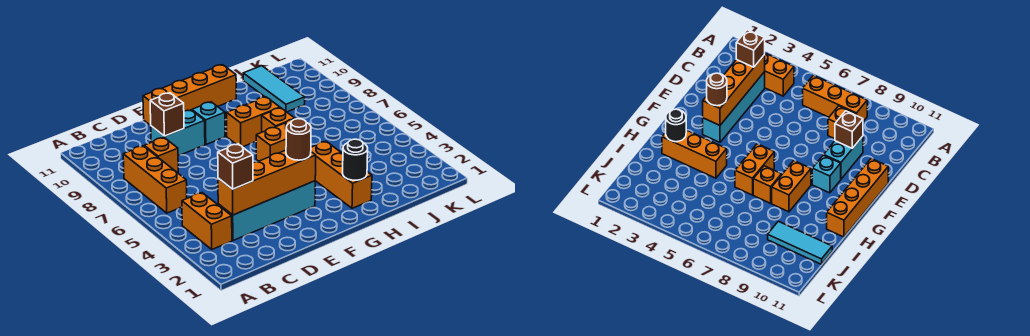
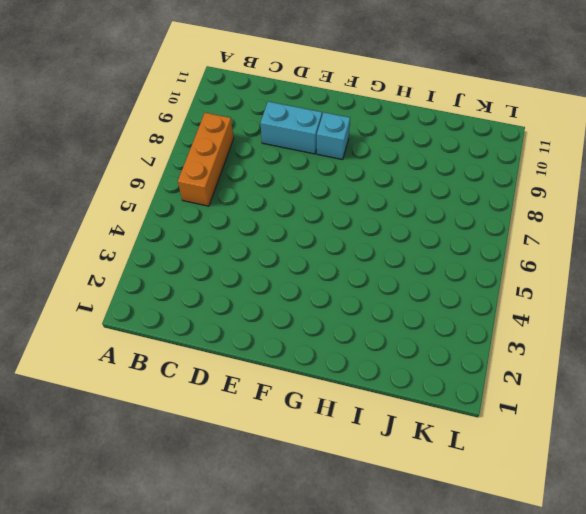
none -> orange brick B3:B4 level 1
none -> cyan brick C3:F3 level 1
none -> orange brick C8 level 1

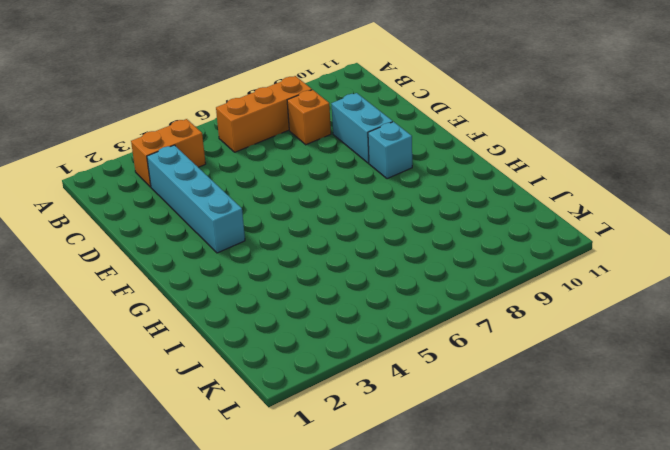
none -> orange brick E11:H11 level 1
none -> orange brick G6:H6 level 1
none -> orange brick G8:H8 level 1

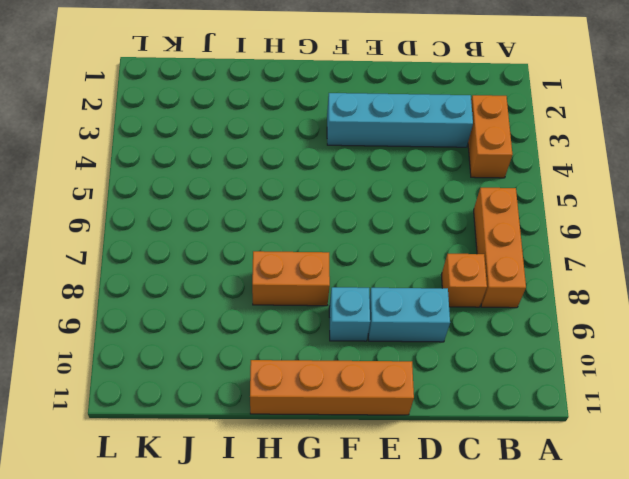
none -> orange brick G6:H6 level 1
none -> orange brick H2:H4 level 1
none -> orange brick H7 level 1

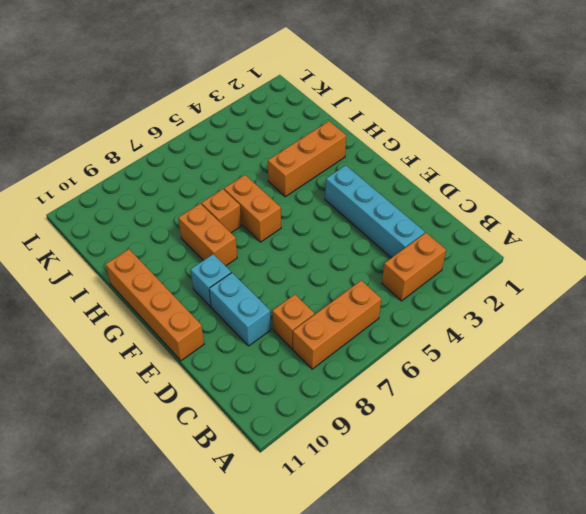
none -> cyan tile J9:J11 level 1
none -> orange brick C3:F3 level 2
none -> brown brick D9 level 2

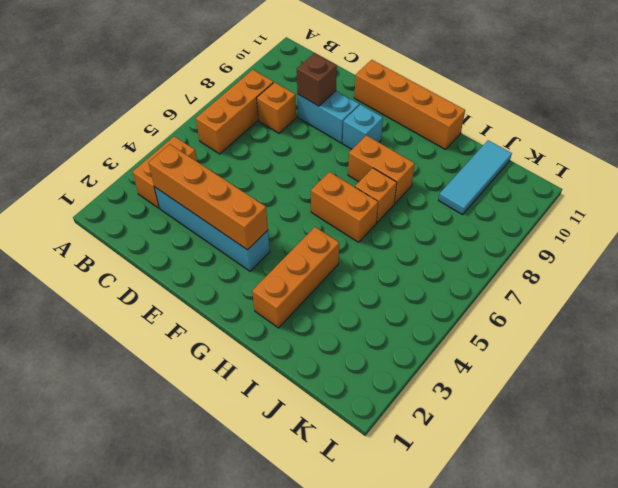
none -> black round brick H2 level 2
none -> brown brick C3 level 3
none -> brown round brick F3 level 3

